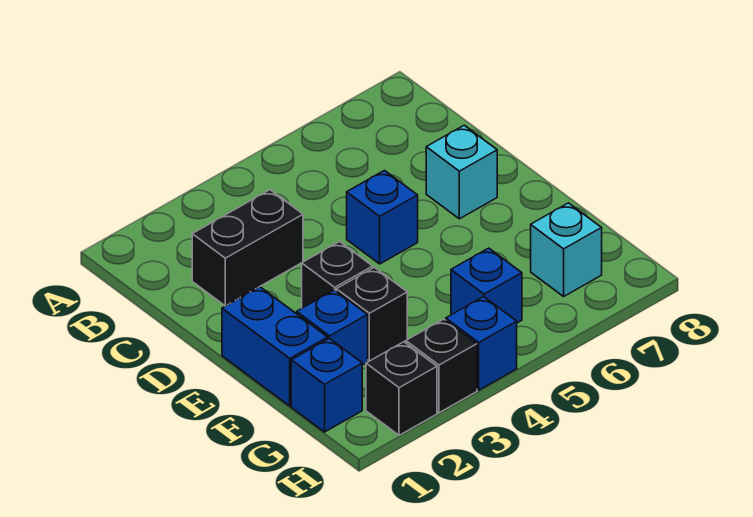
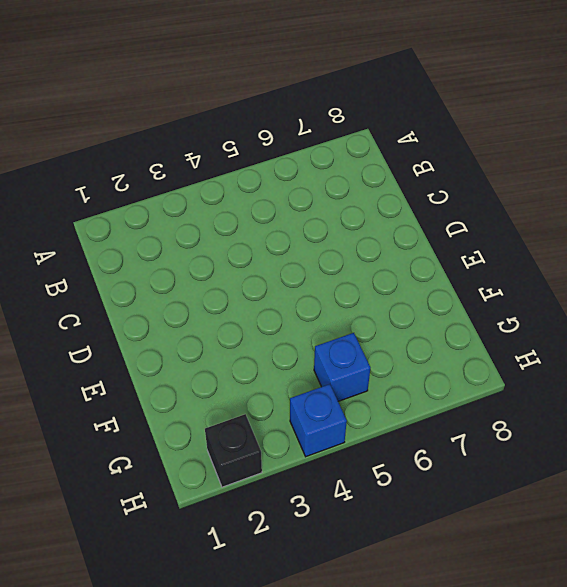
none -> black brick C2:C3 level 1
none -> blue brick D5 level 1
none -> cyan brick D7 level 1

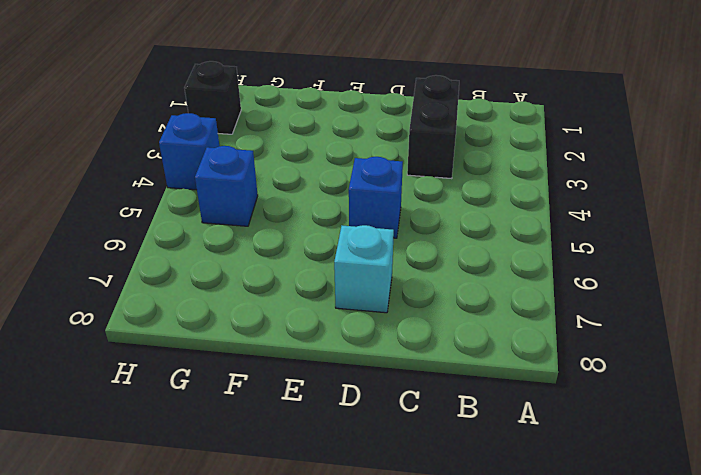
none -> blue brick E1:F1 level 1
none -> black brick E3 level 1
none -> blue brick F2 level 1

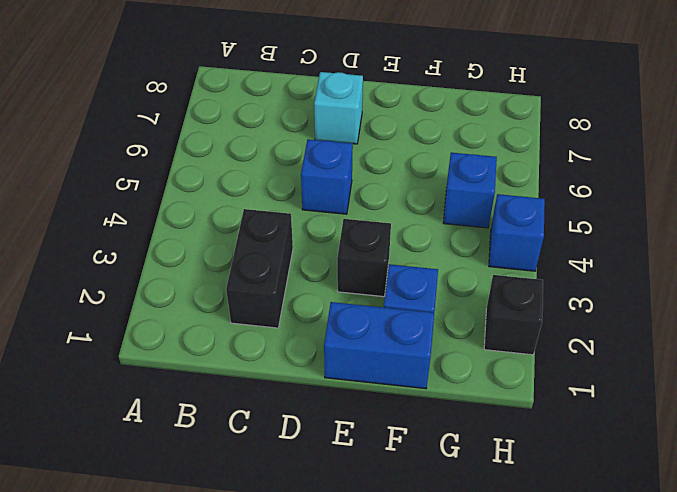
none -> black brick F3 level 1
none -> blue brick G1 level 1
none -> cyan brick G7 level 1

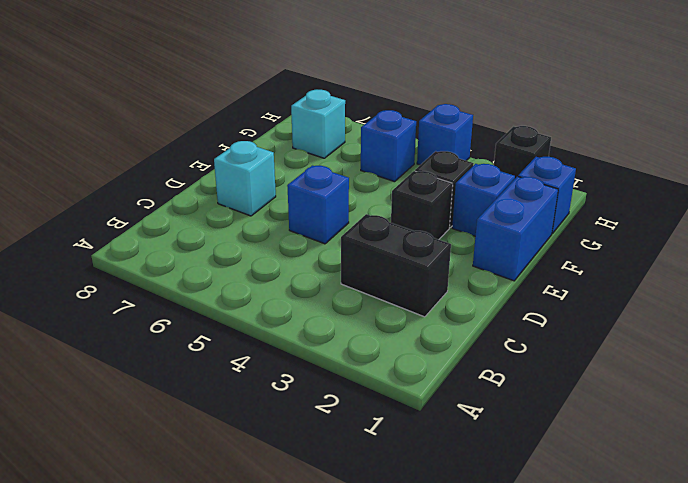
none -> black brick H3 level 1

